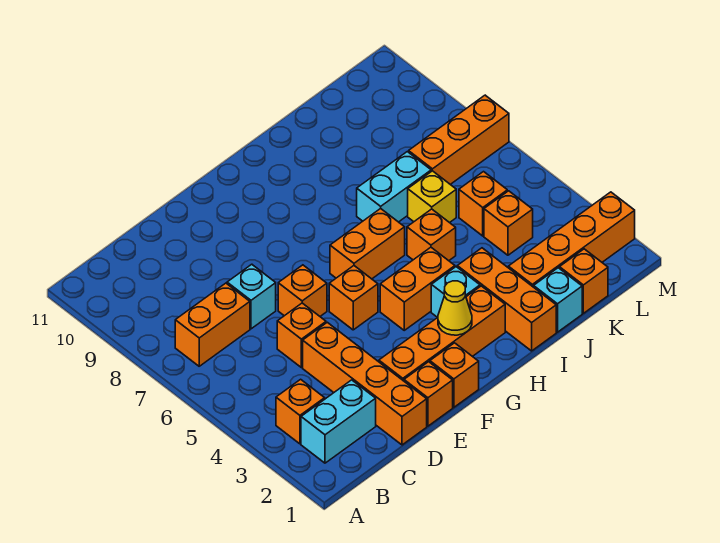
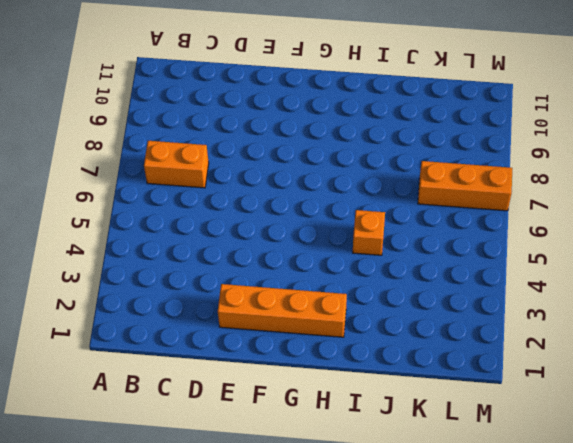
none -> cyan brick B2:C2 level 1
none -> orange brick B3 level 1
none -> orange brick D1:D4 level 1

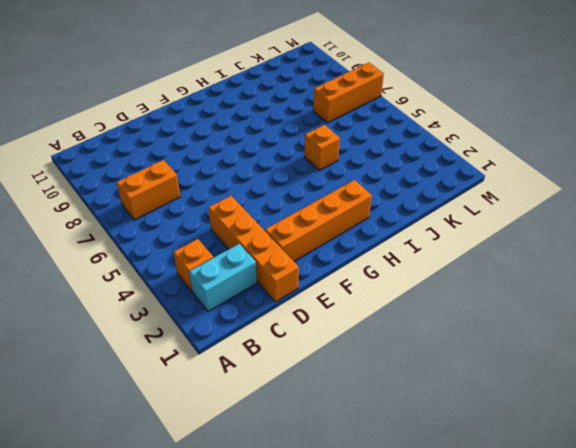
none -> orange brick D5 level 1
none -> cyan brick D7 level 1
none -> orange brick E1 level 1

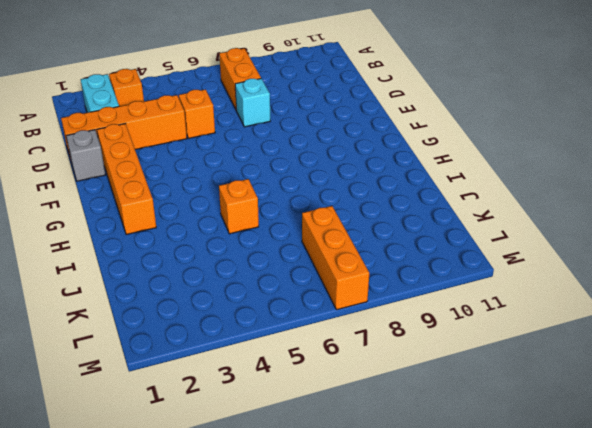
grey brick E1 level 1 -> orange brick E1 level 1
none -> orange brick E6 level 1
none -> orange brick F1 level 1
none -> orange brick F5 level 1

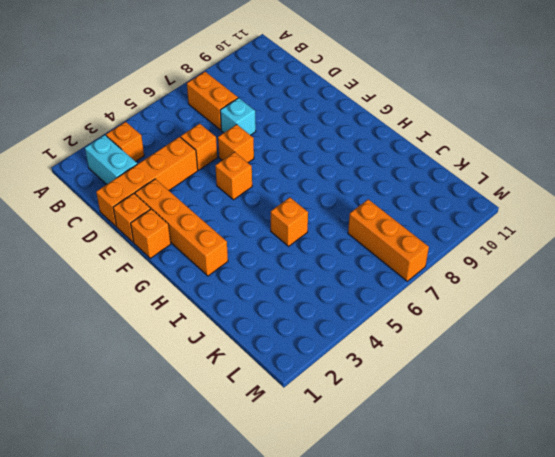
none -> orange brick G4:H4 level 1
none -> orange brick G6:H6 level 1
none -> cyan brick H3 level 1

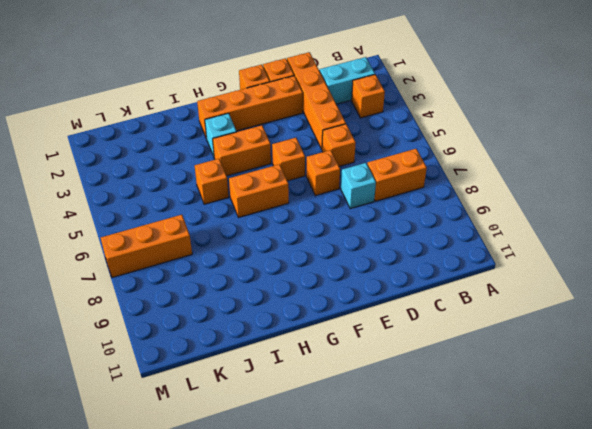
none -> orange brick I1:I3 level 1
none -> cyan brick I7:J7 level 1
none -> cyan brick J1 level 1

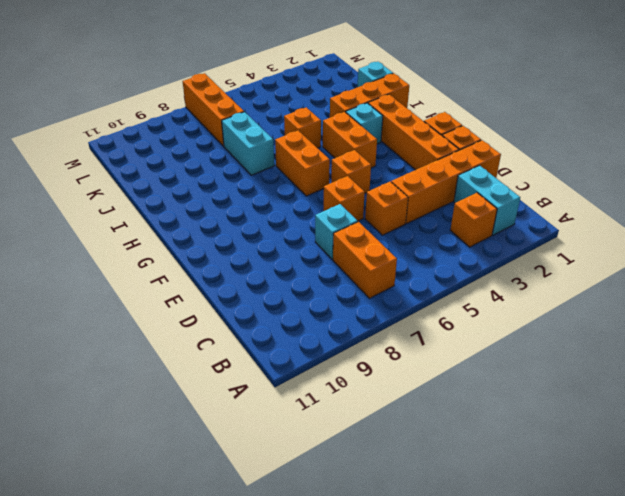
none -> orange brick J2:M2 level 1
none -> yellow brick J6 level 1
none -> orange brick K1 level 1

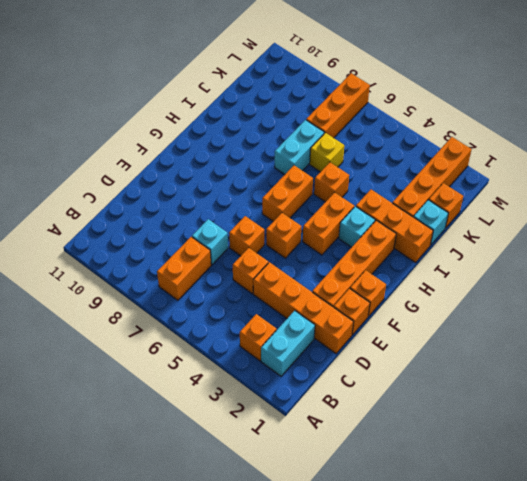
none -> orange brick K4 level 1
none -> orange brick K5 level 1
none -> yellow cone G2 level 2

